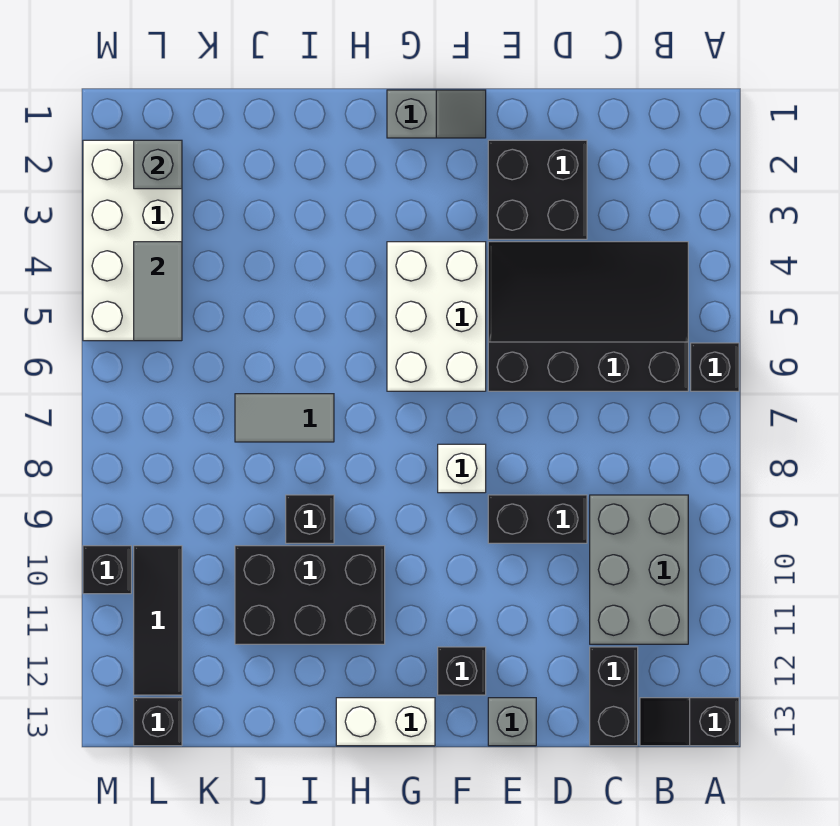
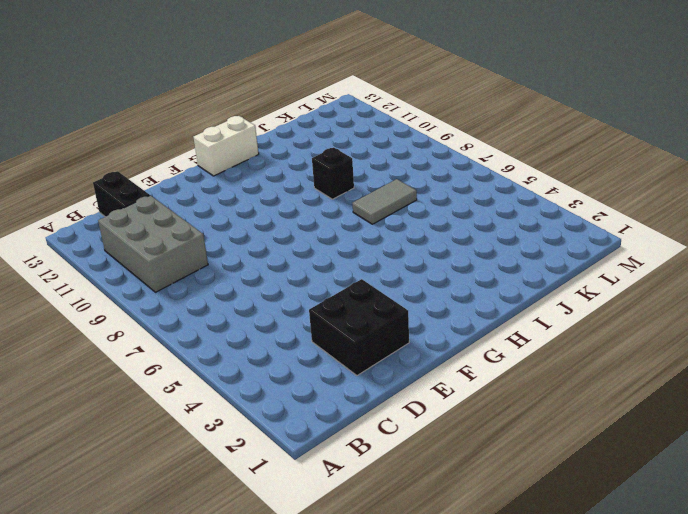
none -> black brick A6 level 1
none -> black slope A13:B13 level 1 top A
none -> black slope B4:E6 level 1 top 6

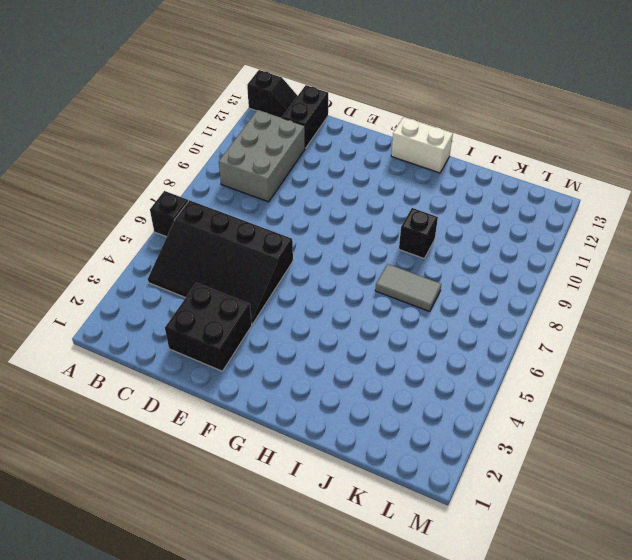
none -> black brick D9:E9 level 1
none -> grey brick E13 level 1
none -> grey slope F1:G1 level 1 top G

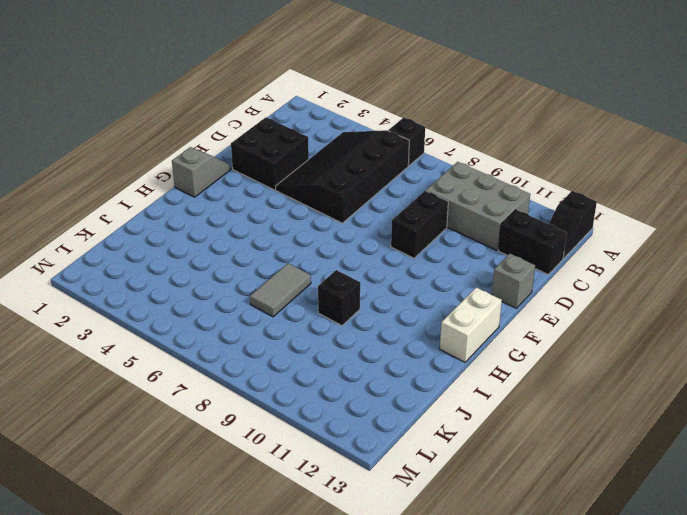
none -> white brick F4:G6 level 1
none -> white brick F8 level 1
none -> black brick F12 level 1

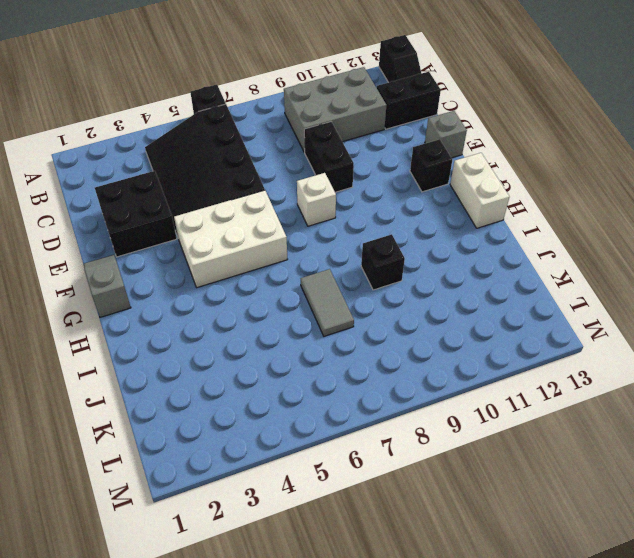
none -> black brick H10:J11 level 1
none -> white brick L2:M5 level 1
none -> black tile L10:L12 level 1

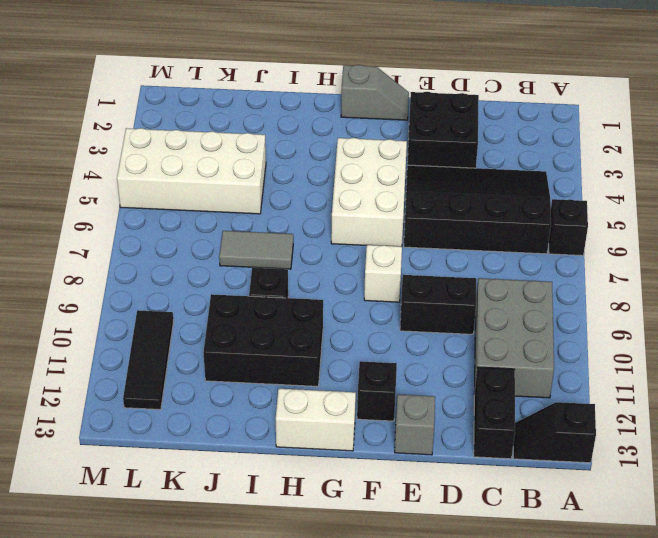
white brick J4:M5 level 1 -> white brick L2:M5 level 1
none -> black brick L13 level 1
none -> black brick M10 level 1
none -> grey brick L2 level 2

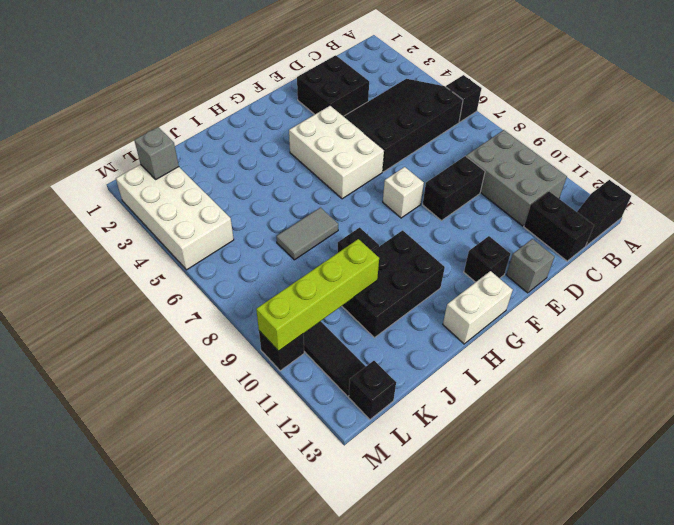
lime brick J10:M10 level 2 -> none
none -> grey slope F1:G1 level 1 top G
none -> grey tile L4:L5 level 2

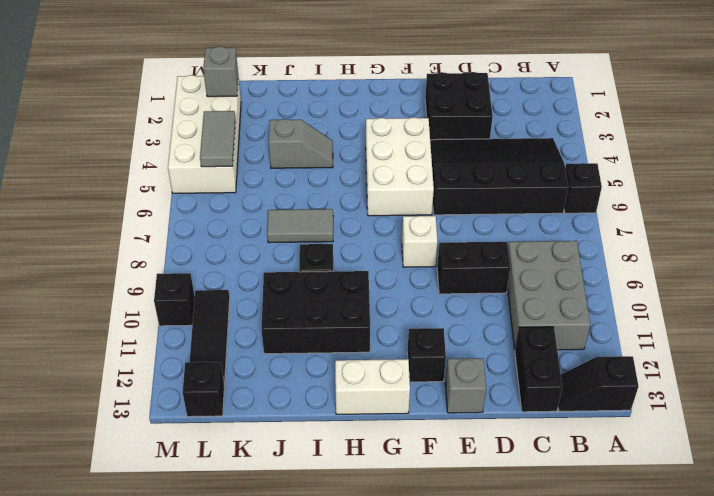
grey slope I4:J4 level 1 top J -> grey slope F1:G1 level 1 top G

